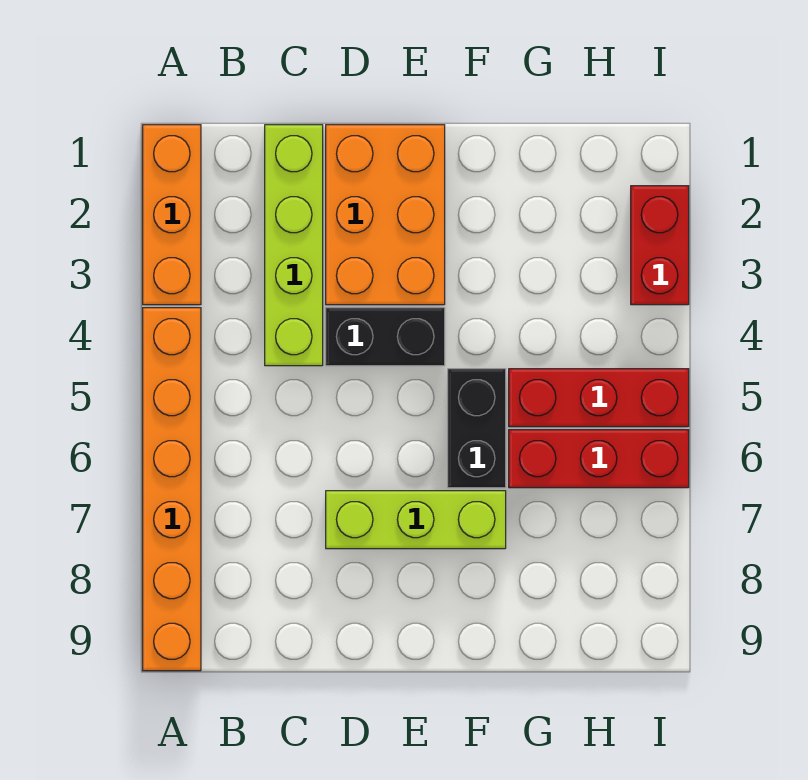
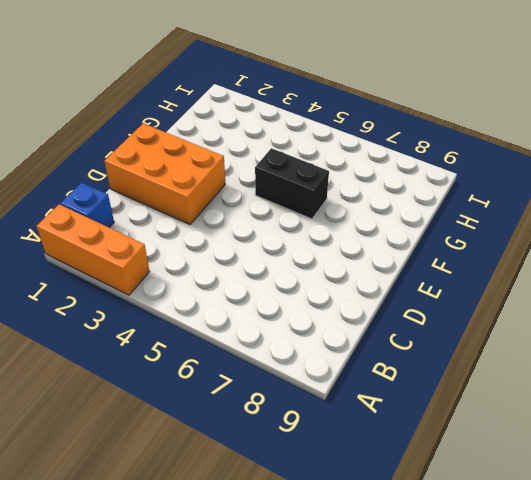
blue brick B1 level 1 -> none
none -> orange brick A4:A9 level 1
none -> lime brick C1:C4 level 1

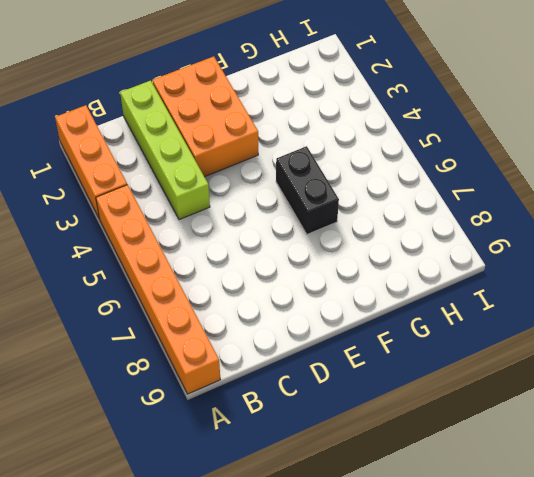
none -> black brick D4:E4 level 1
none -> lime brick D7:F7 level 1

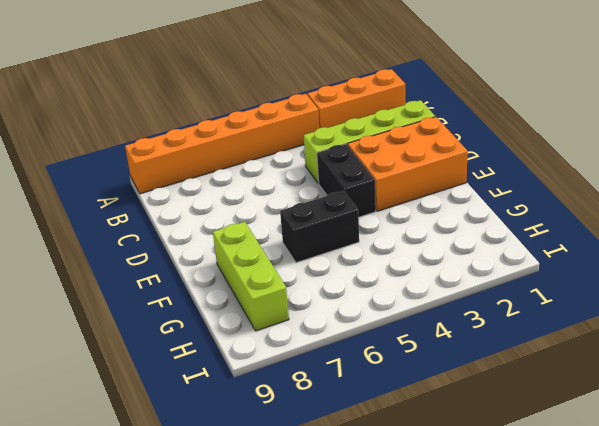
lime brick F8:H8 level 1 -> lime brick D7:F7 level 1
none -> red brick G5:I5 level 1
none -> red brick G6:I6 level 1

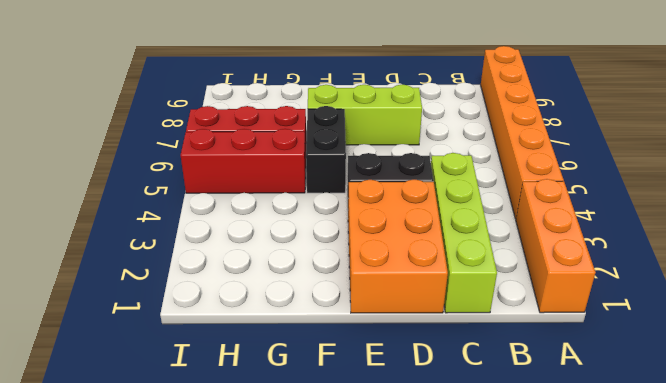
none -> red brick I2:I3 level 1

